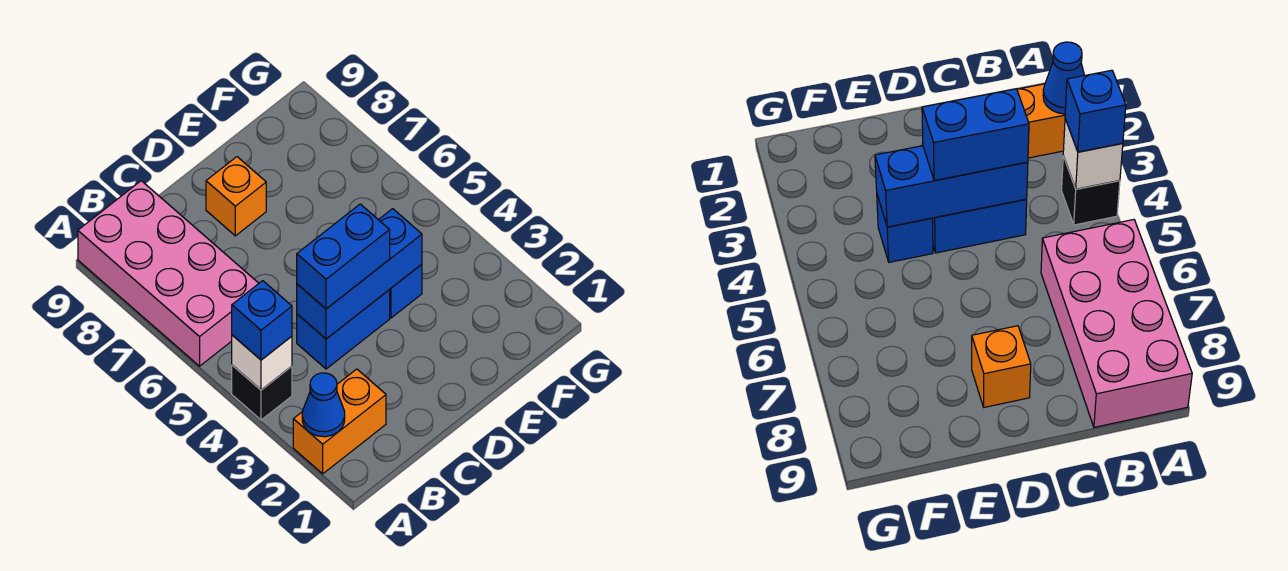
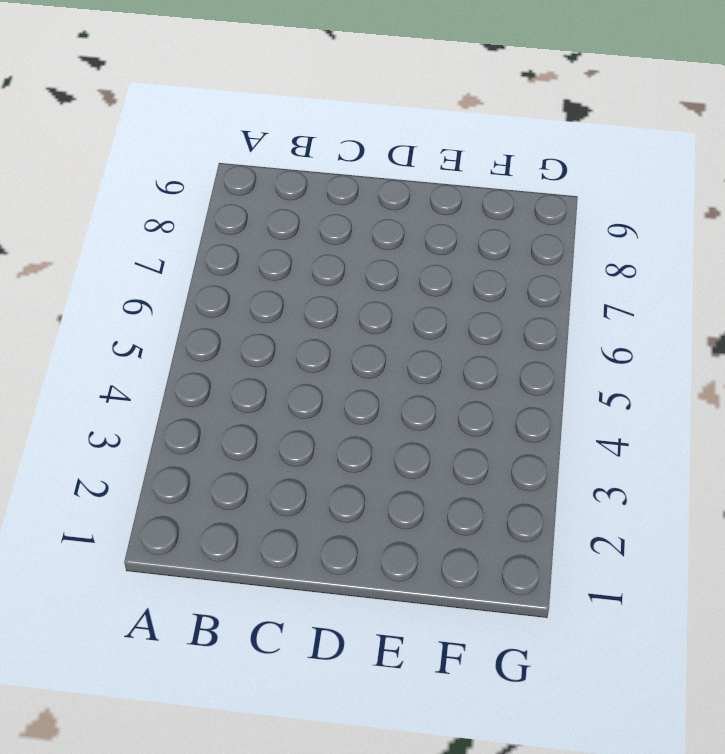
none -> orange brick A2:B2 level 1
none -> black brick A4 level 1

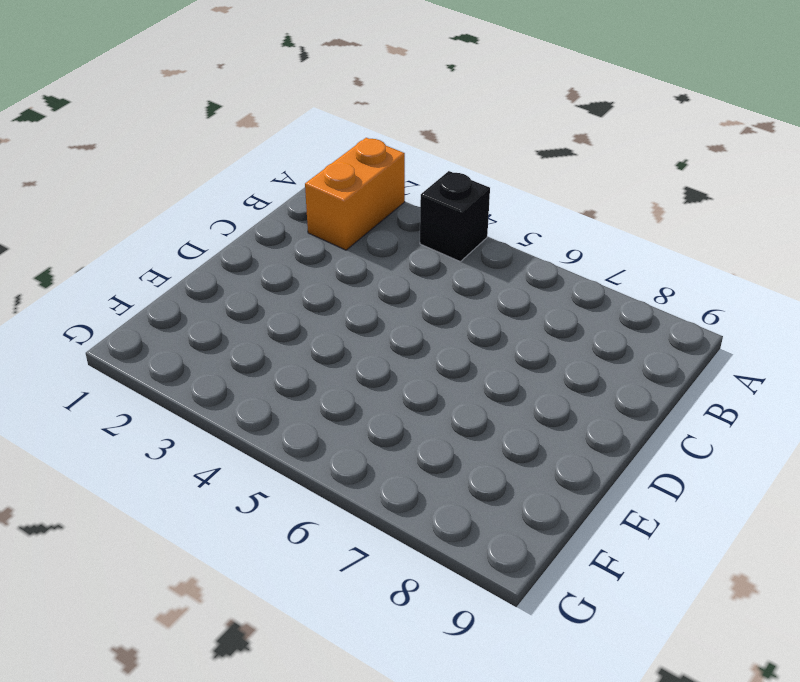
none -> pink brick A6:B9 level 1
none -> blue brick C4:D4 level 1

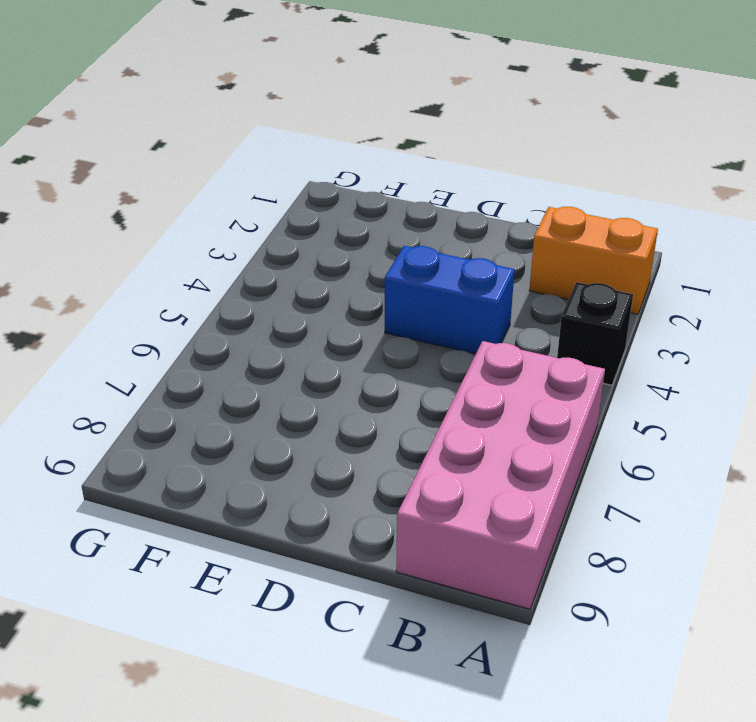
none -> orange brick D8 level 1
none -> blue brick E4 level 1

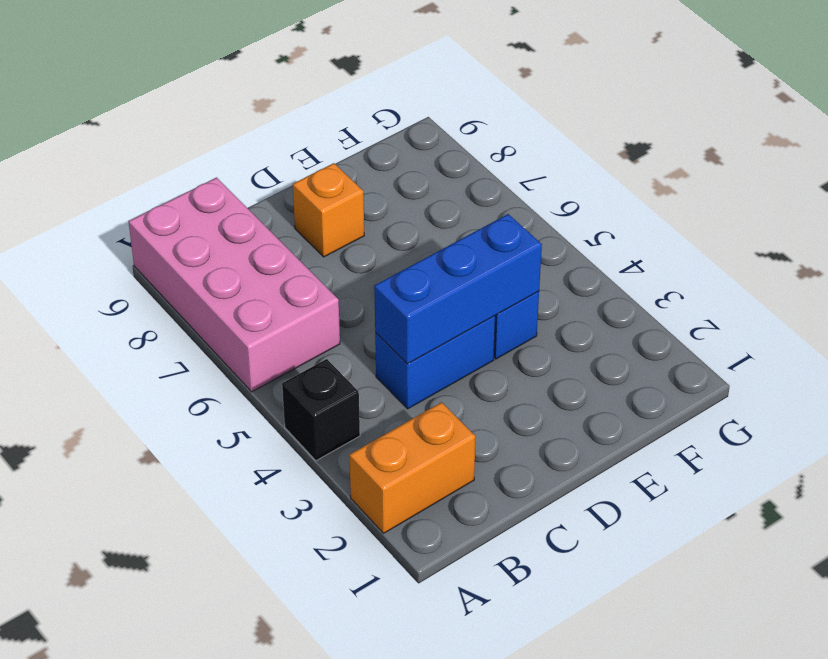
none -> blue cone A2 level 2
none -> white brick A4 level 2

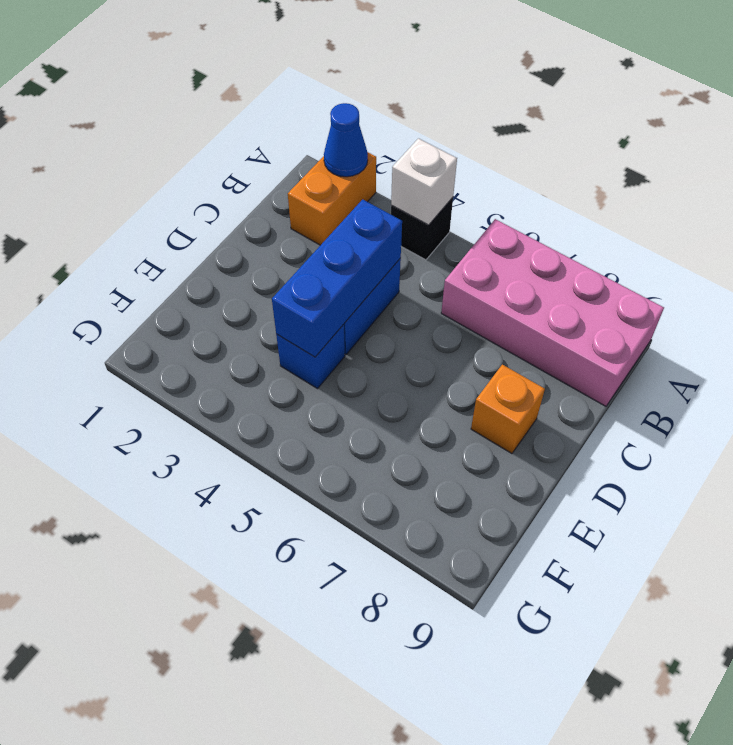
none -> blue brick A4 level 3
none -> blue brick C4:D4 level 3

